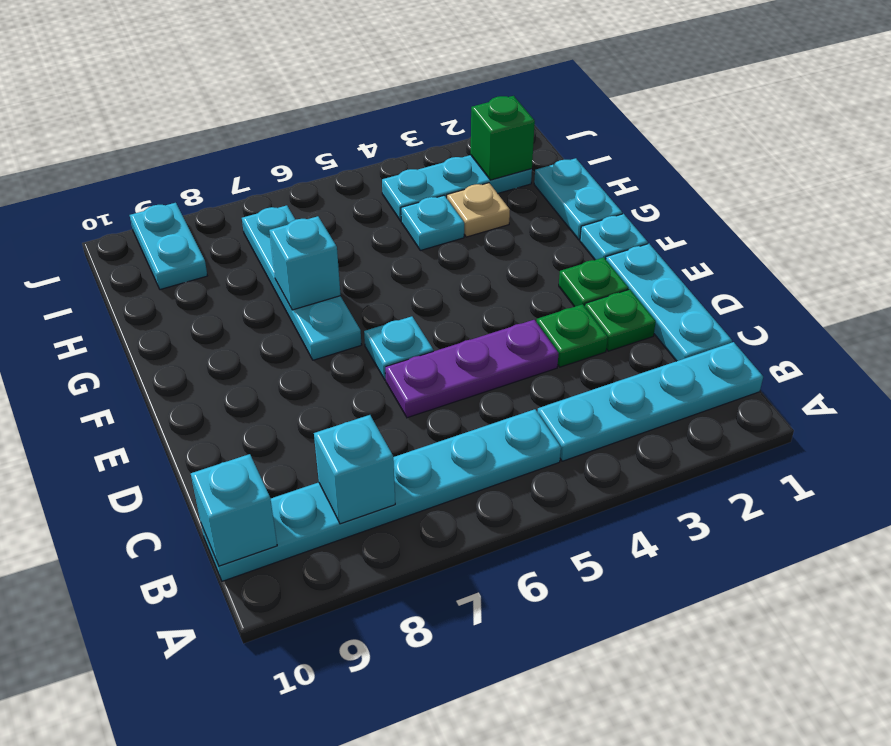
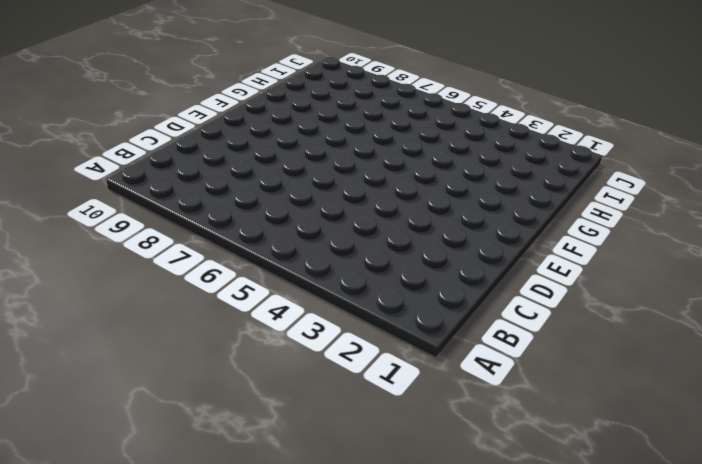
none -> cyan plate B1:B4 level 1
none -> cyan plate B5:B10 level 1
none -> cyan plate C1:E1 level 1

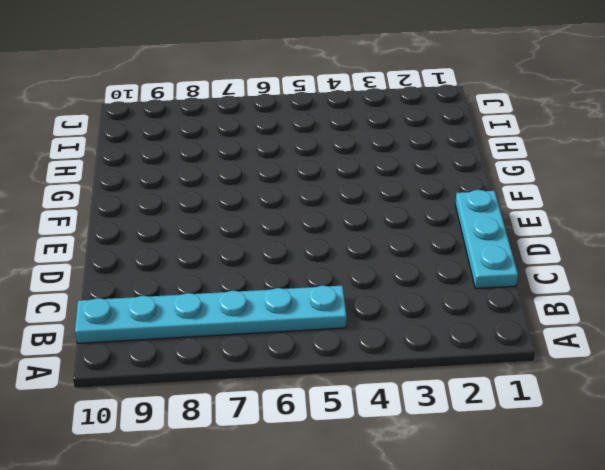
none -> cyan plate B1:B4 level 1
none -> green plate D2 level 1
none -> green plate D3 level 1

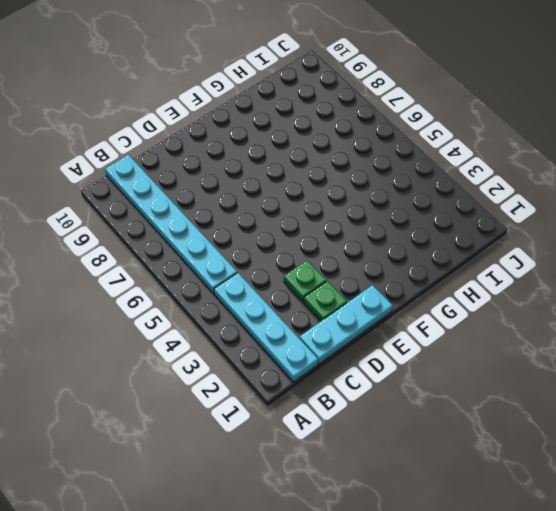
none -> purple plate D4:D6 level 1
none -> green plate E2 level 1
none -> cyan plate E6 level 1

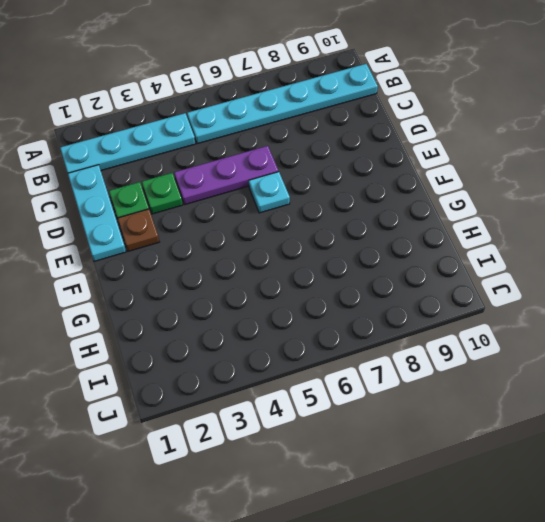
brown plate E2 level 1 -> green plate E2 level 1
none -> cyan plate F1 level 1
none -> cyan plate F7:I7 level 1
none -> cyan plate G1:H1 level 1

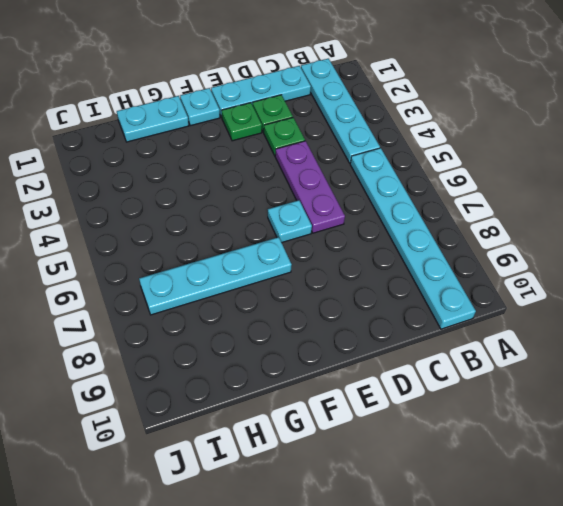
none -> tan plate H3 level 1
none -> cyan plate H4 level 1
none -> cyan plate I2:I4 level 1

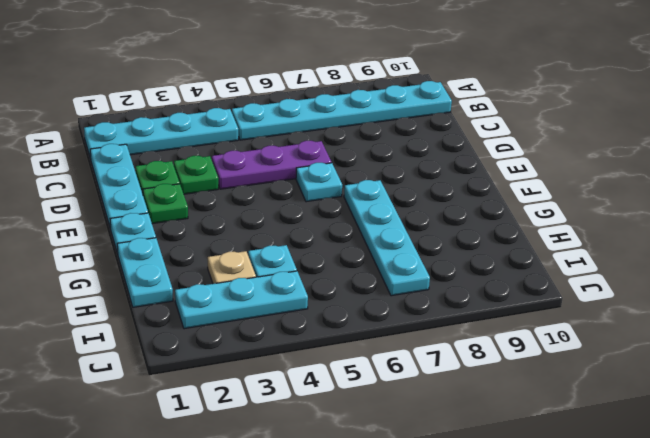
none -> cyan plate I9:J9 level 1
none -> cyan brick B8 level 2
none -> cyan brick B10 level 2

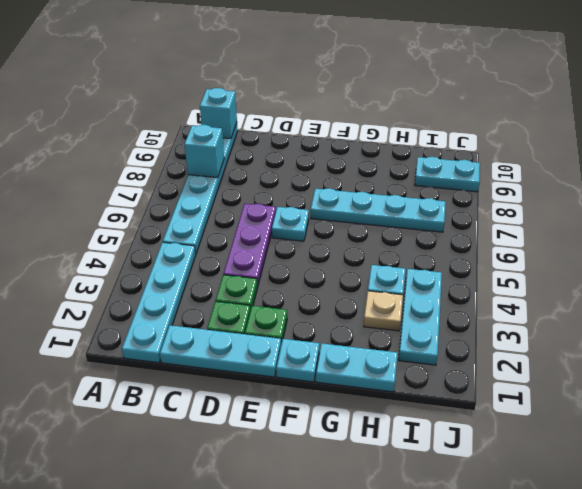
none -> cyan brick G7 level 2
none -> green brick I2 level 2

